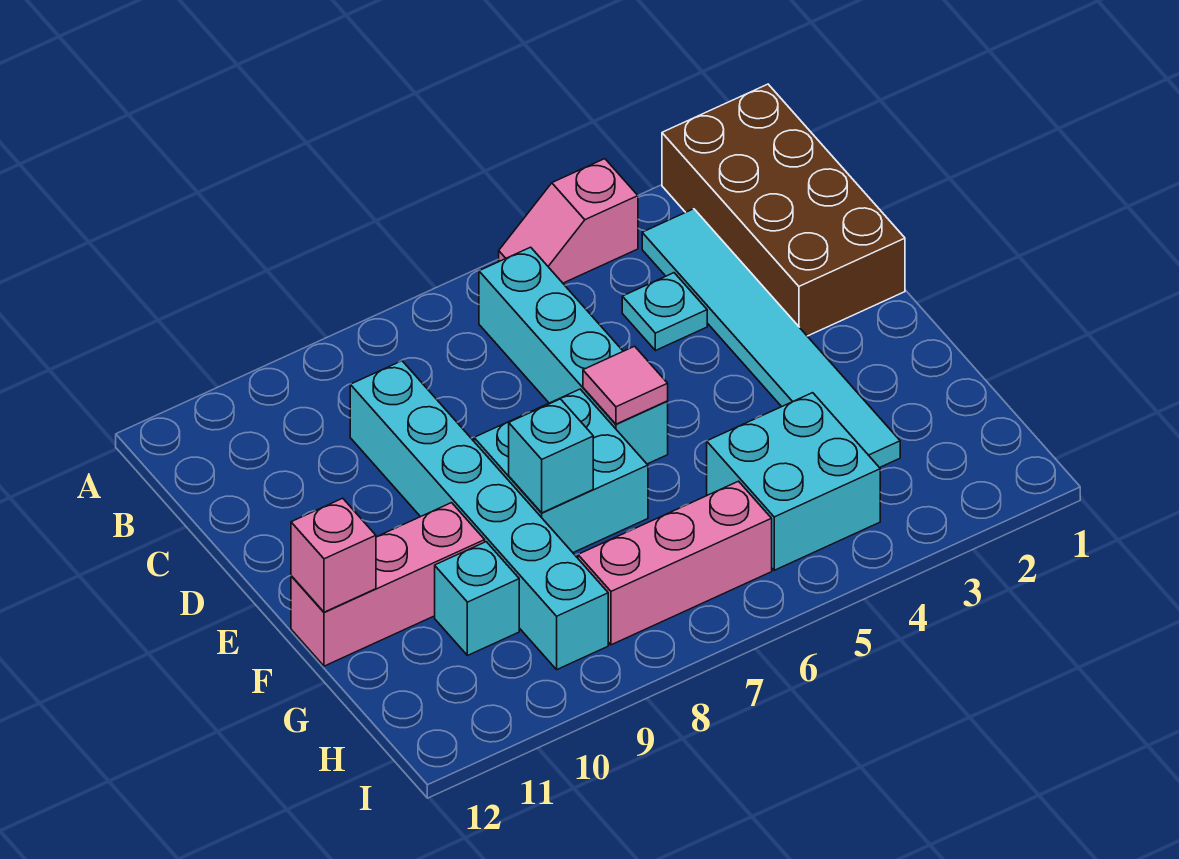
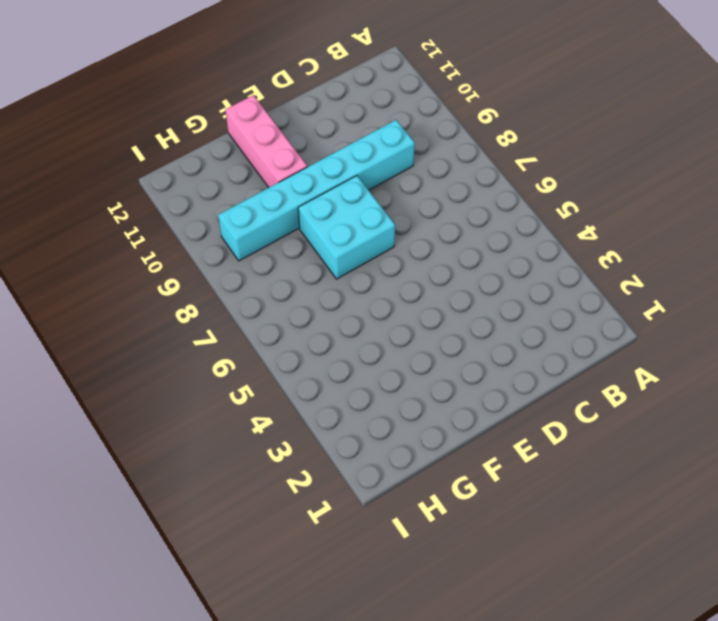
none -> brown brick A1:D2 level 1
none -> pink slope A4:A5 level 1 top 4
none -> cyan tile B3:G3 level 1

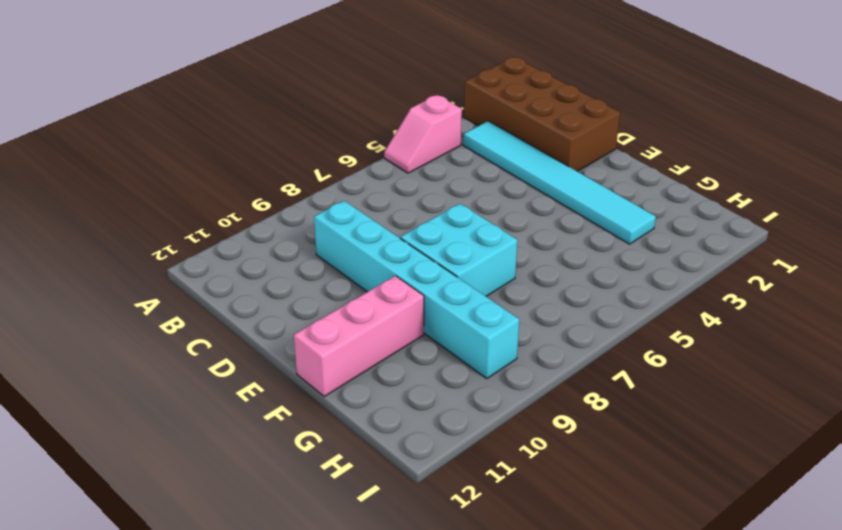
none -> cyan brick B6:E6 level 1
none -> cyan plate C4 level 1
none -> cyan brick G4:H5 level 1

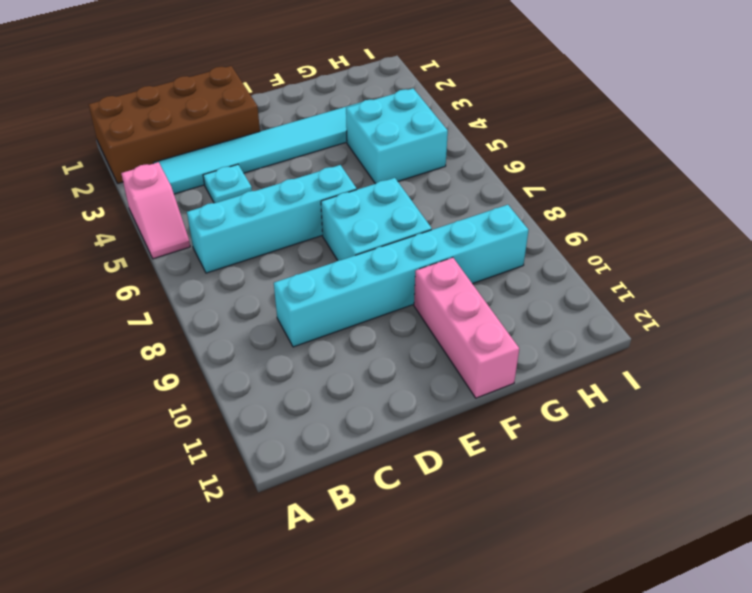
none -> cyan brick G10 level 1
none -> pink brick H6:H8 level 1
none -> pink tile E6 level 2

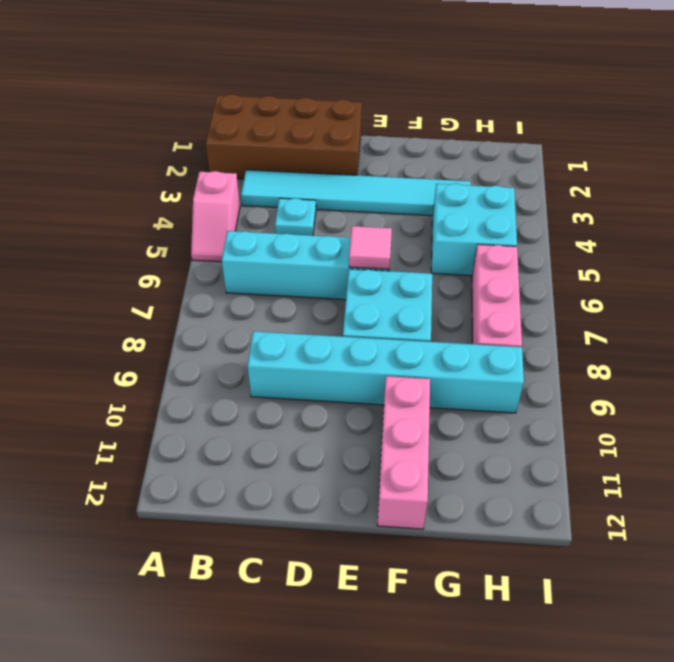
none -> cyan brick G10 level 1
none -> cyan brick F8 level 2
none -> pink brick F12 level 2

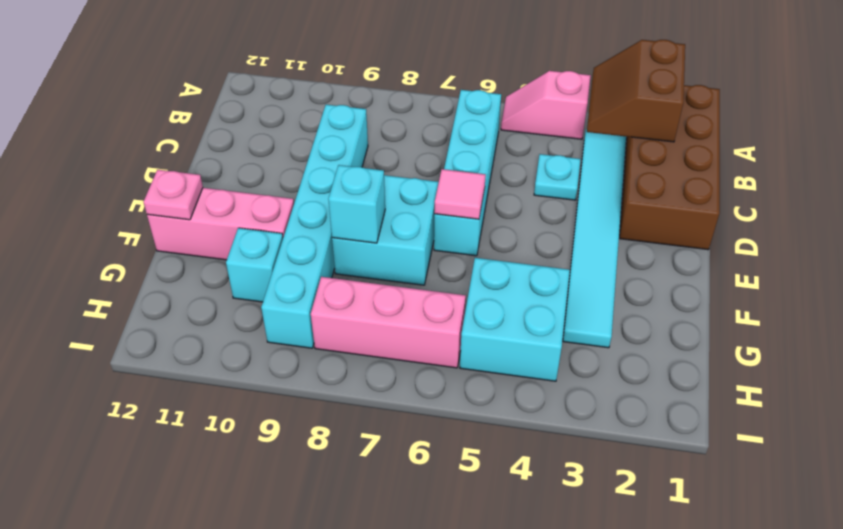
brown slope A2:B3 level 2 top 2 -> none
pink plate F12 level 2 -> pink brick F12 level 2

